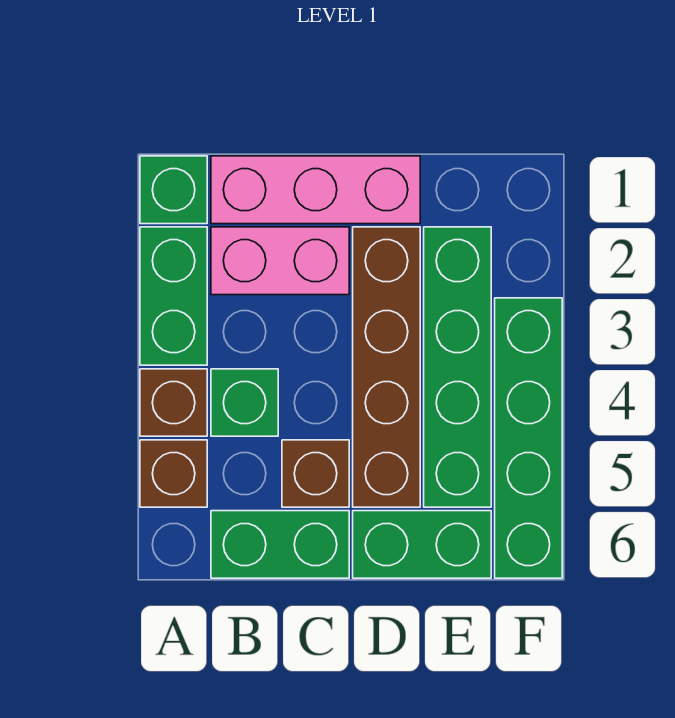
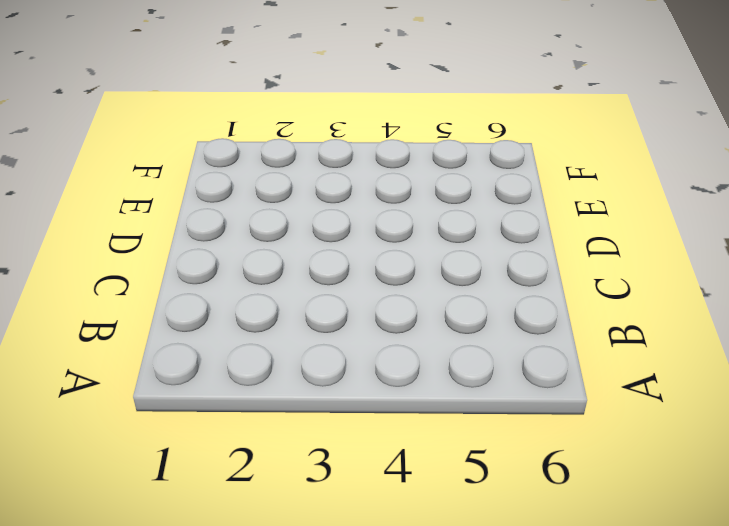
none -> green brick A1 level 1
none -> green brick A2:A3 level 1
none -> brown brick A4 level 1

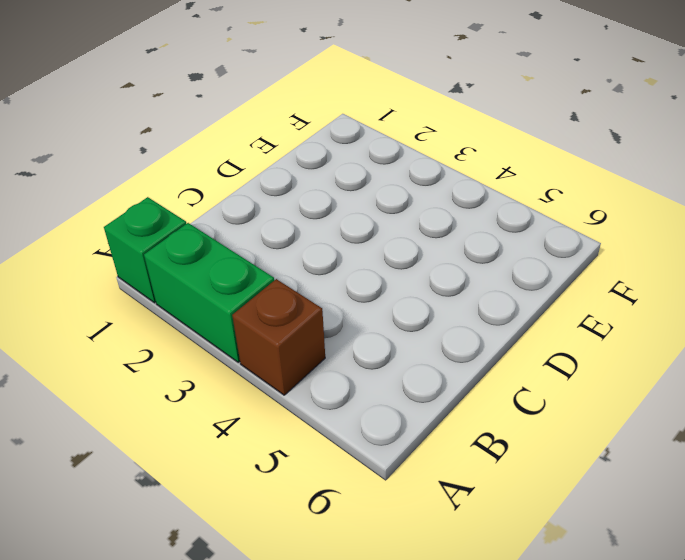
none -> brown brick A5 level 1
none -> pink brick B1:D1 level 1
none -> pink brick B2:C2 level 1

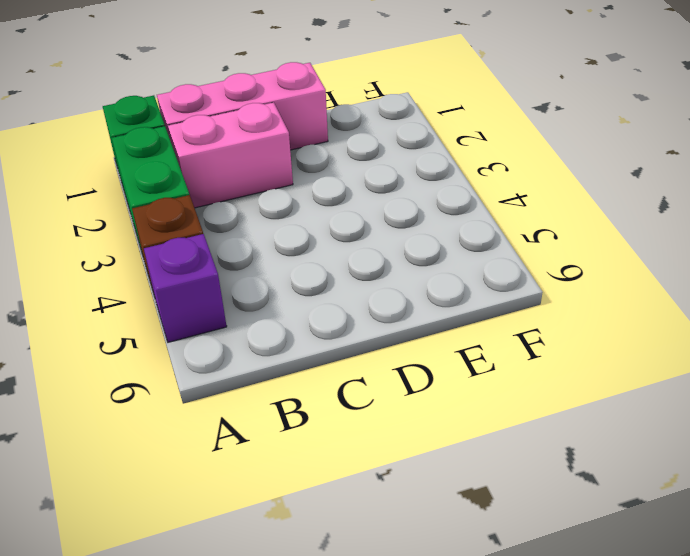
purple brick A5 level 1 -> brown brick A5 level 1
none -> green brick B4 level 1
none -> green brick B6:C6 level 1
none -> brown brick C5 level 1

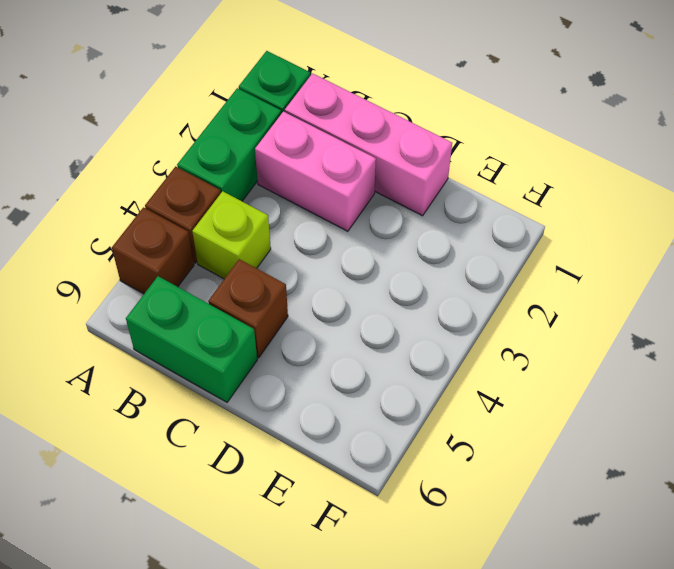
lime brick B4 level 1 -> green brick B4 level 1
none -> brown brick D2:D5 level 1
none -> green brick D6:E6 level 1
none -> green brick E2:E5 level 1

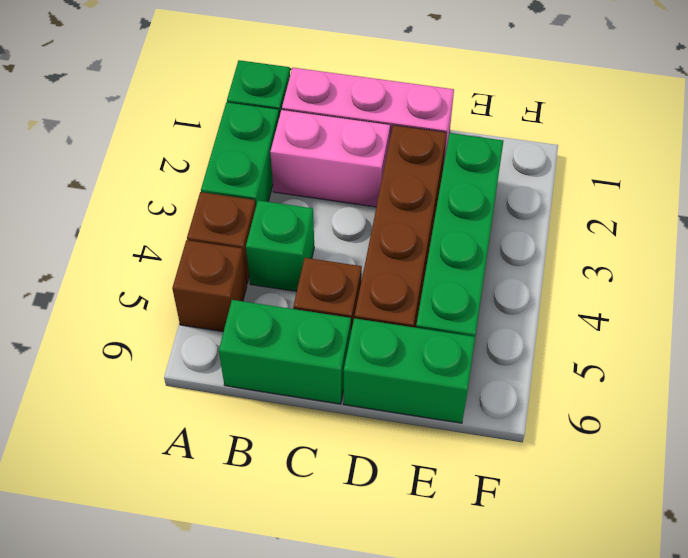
none -> green brick F3:F6 level 1

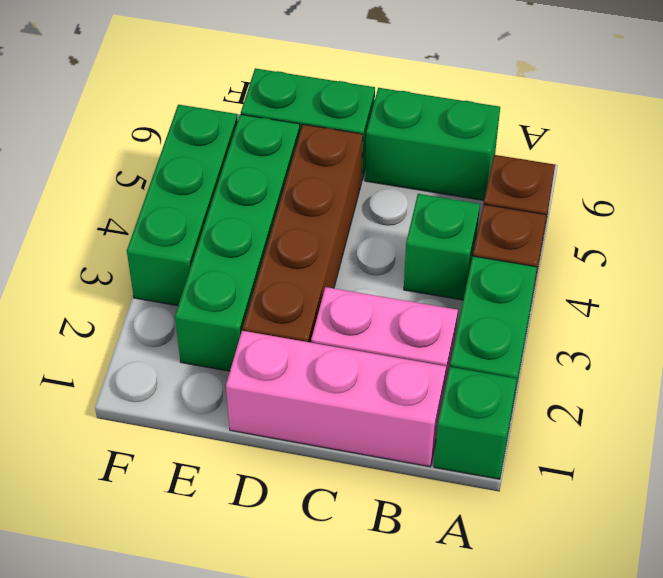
green brick F3:F5 level 1 -> green brick F3:F6 level 1
none -> brown brick C5 level 1

